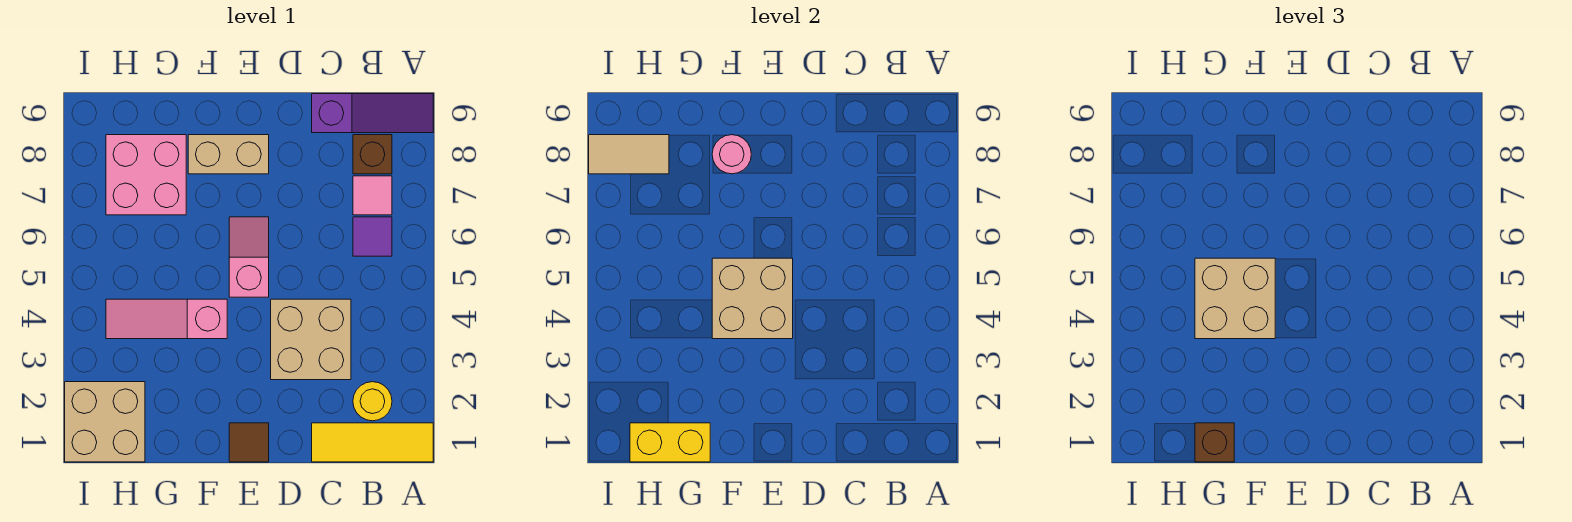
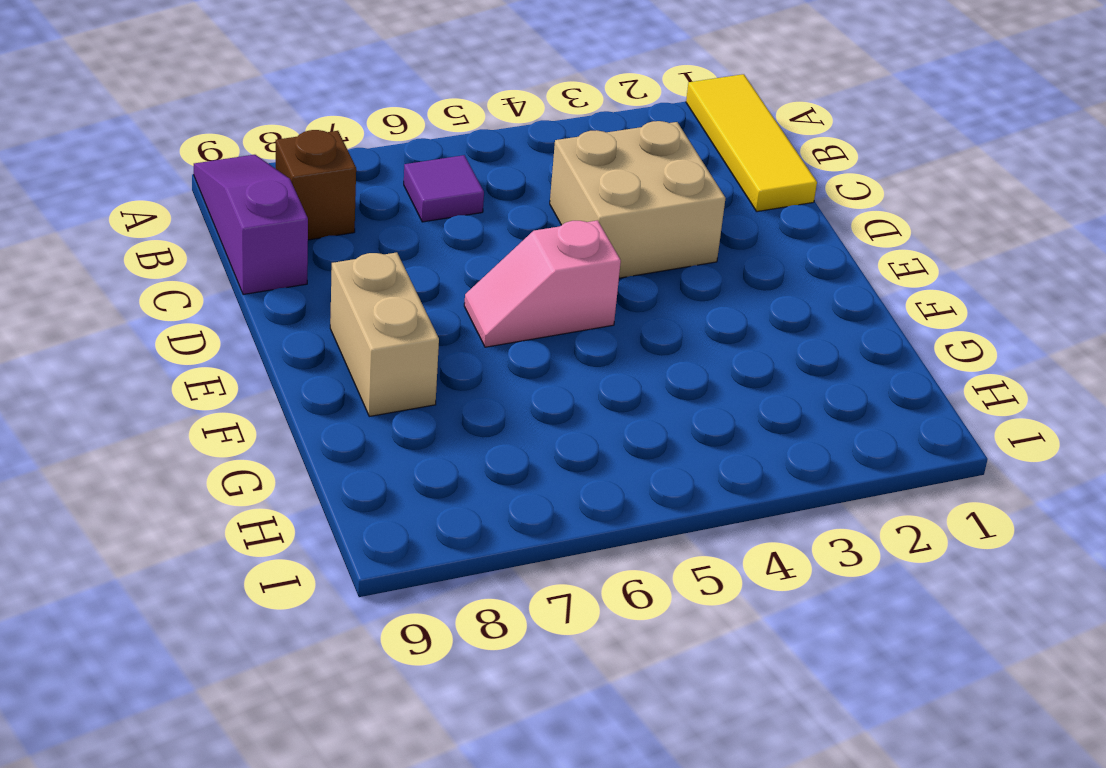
none -> yellow round brick B2 level 1
none -> pink tile B7 level 1
none -> brown tile E1 level 1

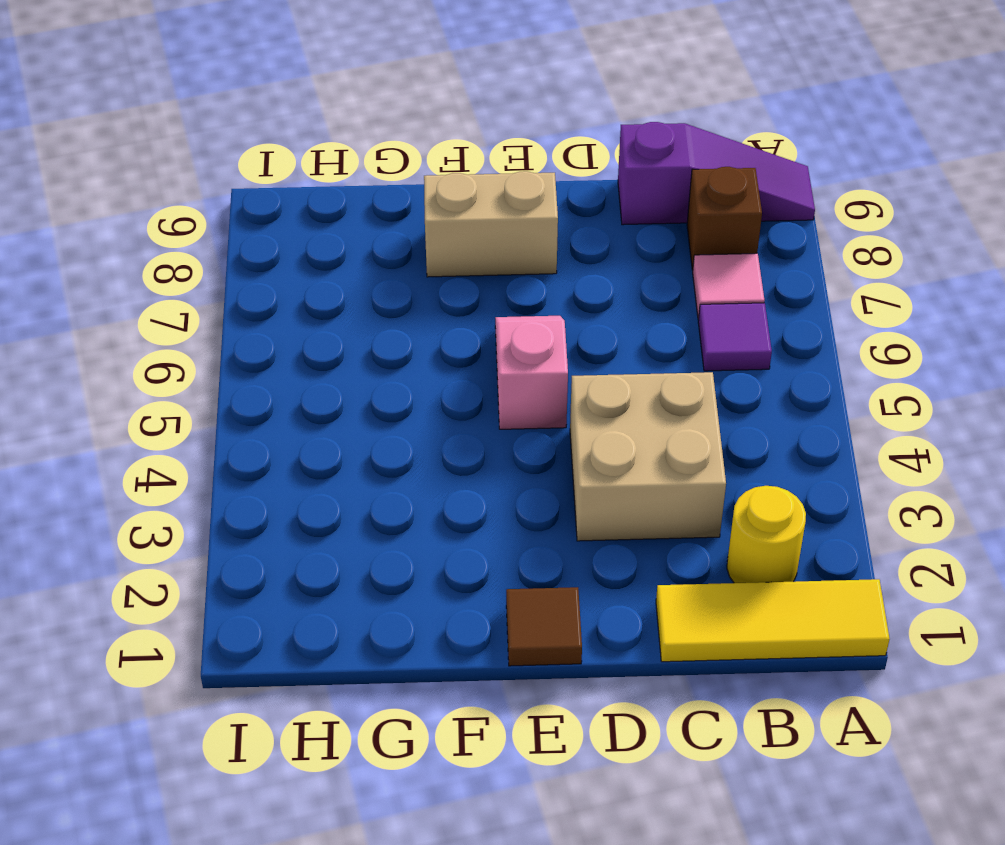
none -> pink slope F4:H4 level 1 top F
none -> pink brick G7:H8 level 1
none -> tan brick H1:I2 level 1

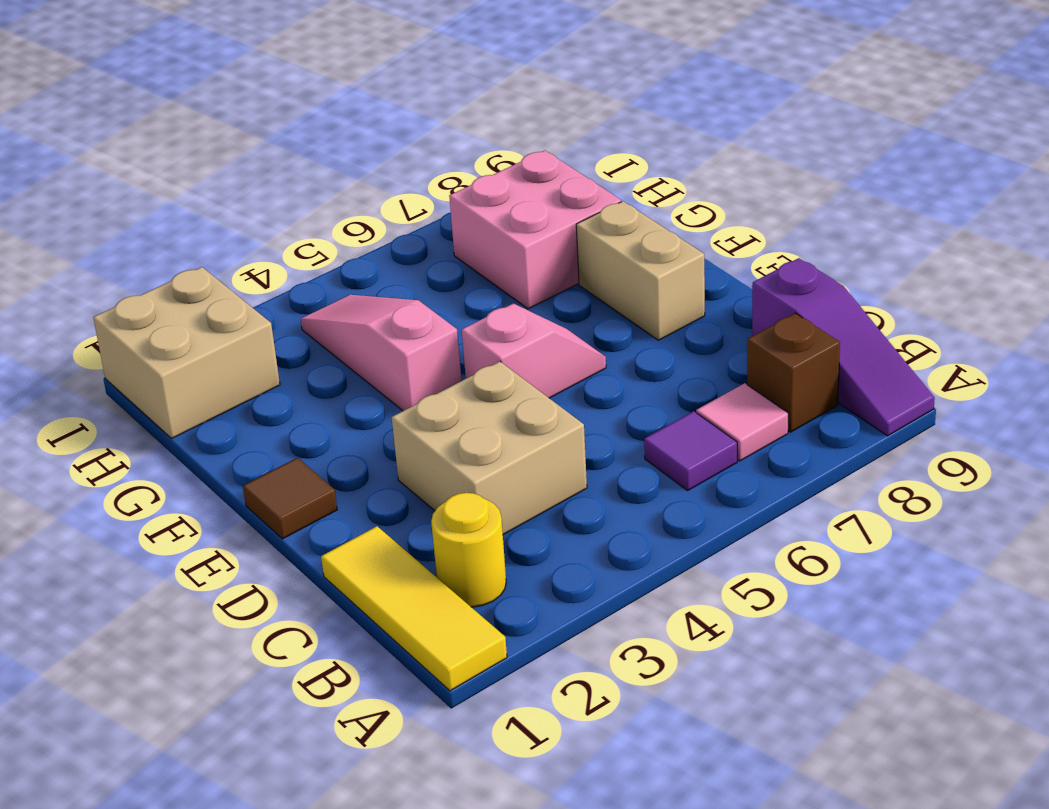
none -> tan brick E4:F5 level 2
none -> pink round brick F8 level 2
none -> yellow brick G1:H1 level 2

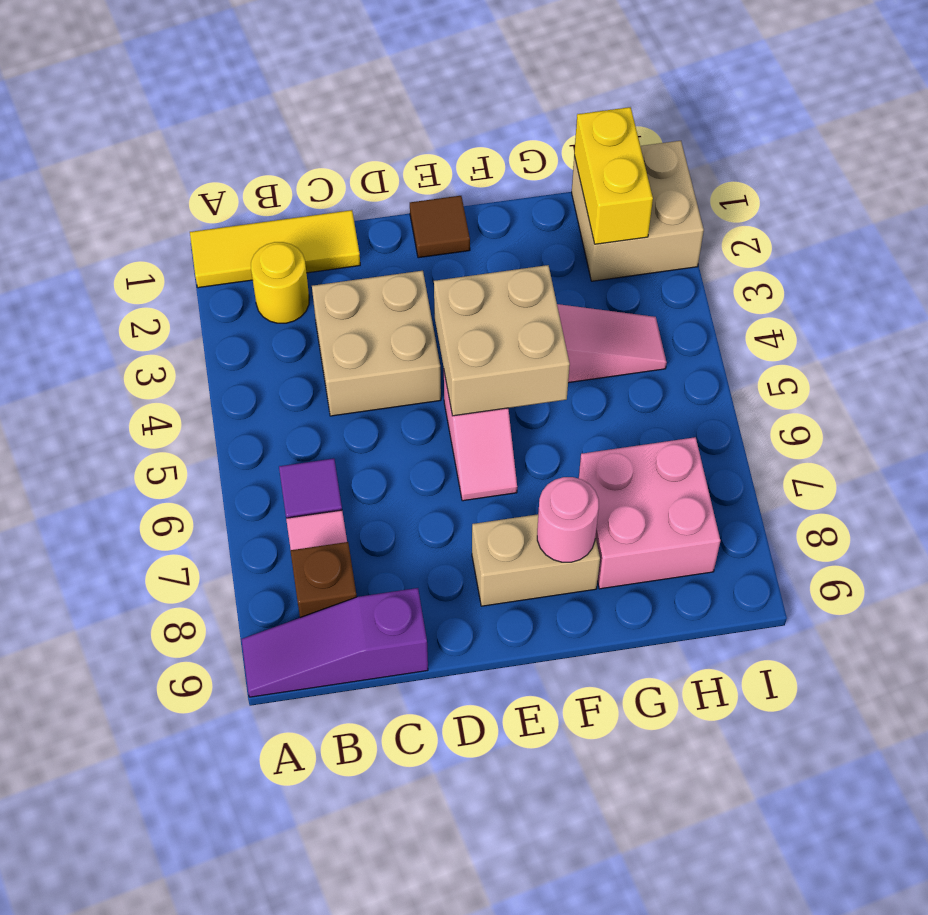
yellow brick H1:H2 level 2 -> yellow brick G1:H1 level 2
none -> tan tile H8:I8 level 2
none -> tan brick F4:G5 level 3
none -> brown brick G1 level 3

